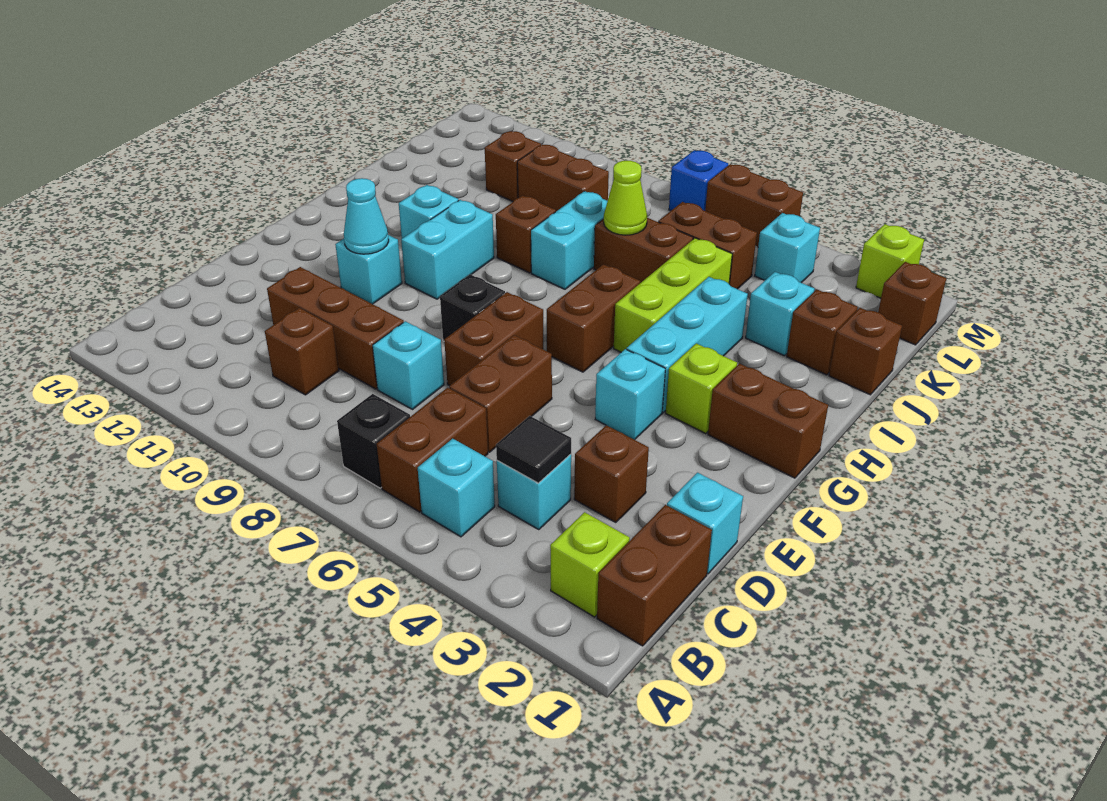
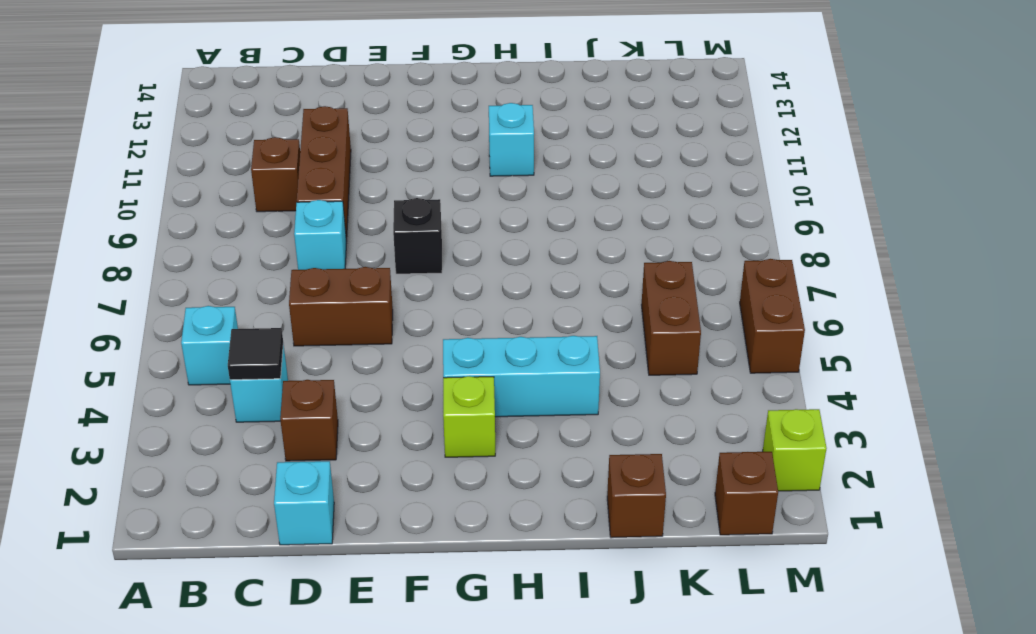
none -> brown brick B1:C1 level 1
none -> lime brick B2 level 1
none -> brown brick B6:C6 level 1
none -> black brick B7 level 1

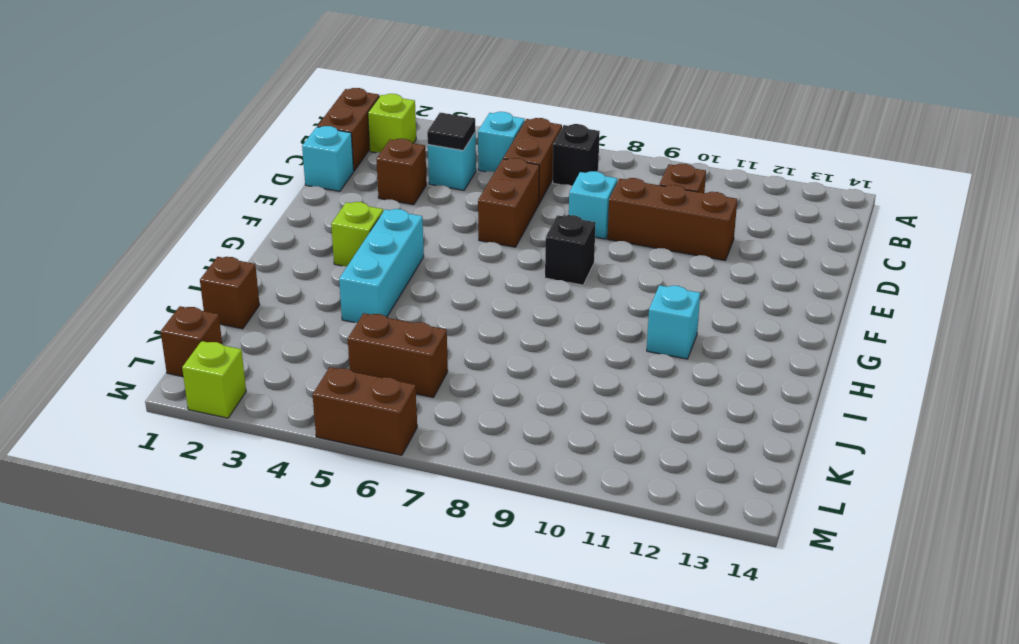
none -> brown brick E7:F7 level 1
none -> cyan brick F4 level 1
none -> cyan brick F11 level 1
none -> brown brick G1:G2 level 1

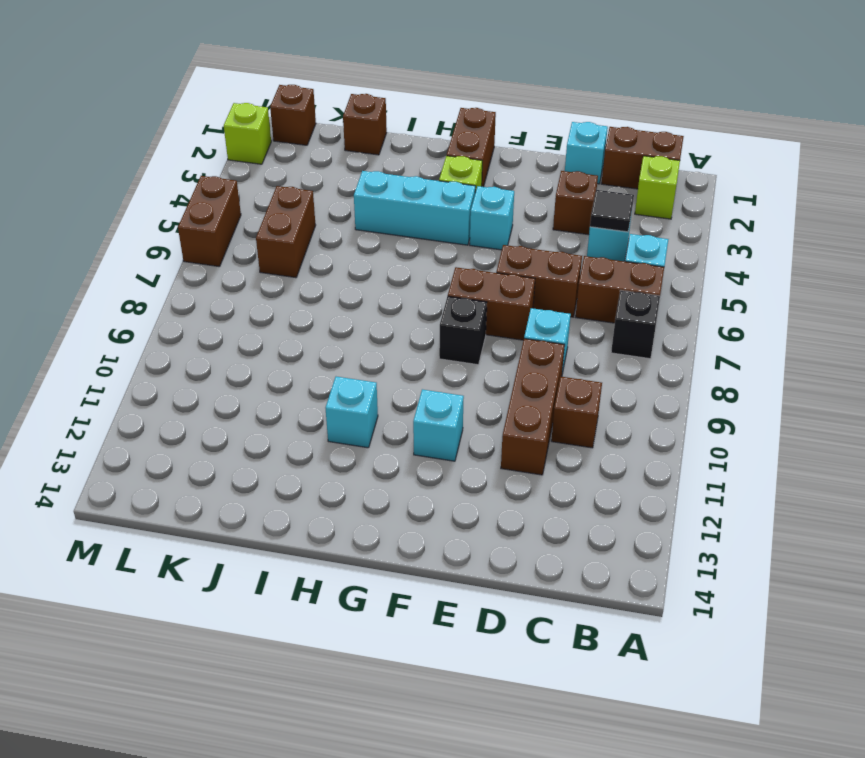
none -> brown brick G6:H6 level 1
none -> cyan brick G10:H10 level 1
none -> lime brick H5:J5 level 1
none -> cyan brick I8:J8 level 1

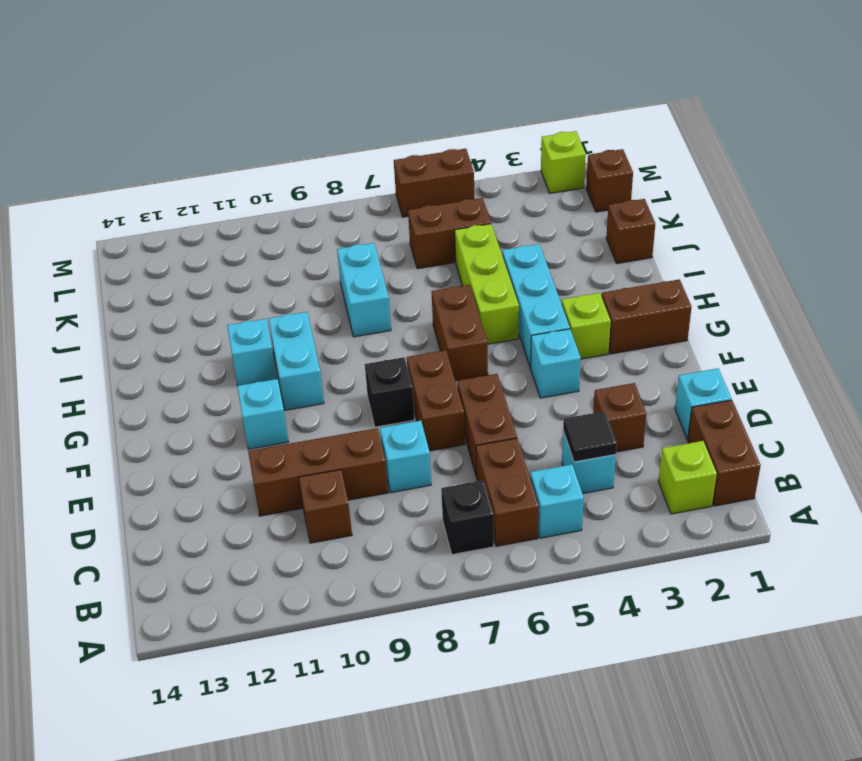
none -> brown brick I9 level 1
none -> brown brick J2 level 1
none -> cyan brick J3 level 1
none -> brown brick J6:J7 level 1

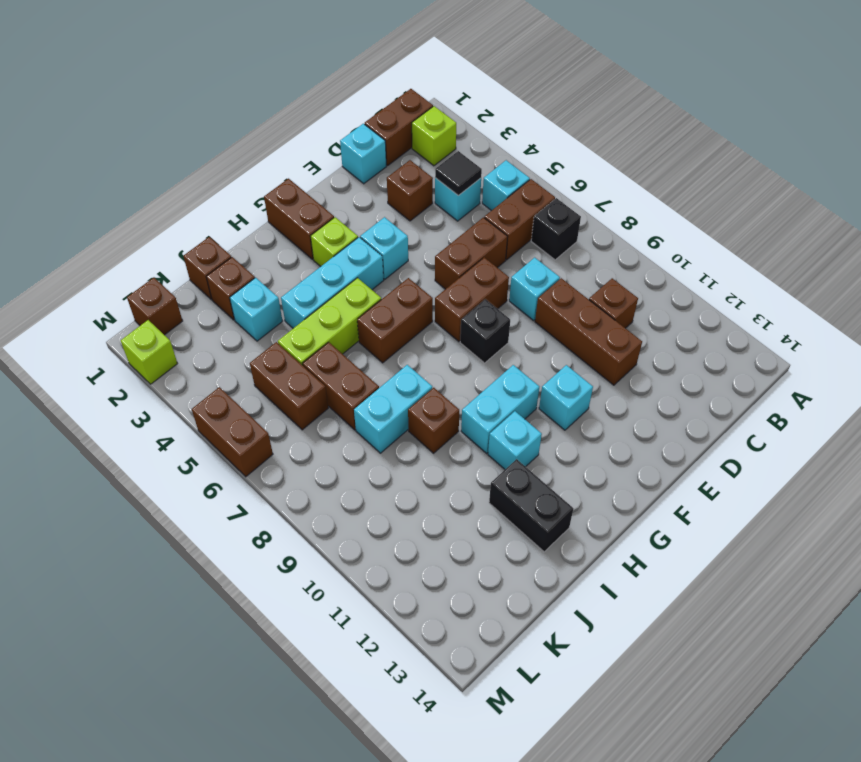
black brick I12:I13 level 1 -> none
none -> brown brick K9:K10 level 1
none -> brown brick K11 level 1
none -> cyan brick L4 level 1
none -> blue brick M7 level 1

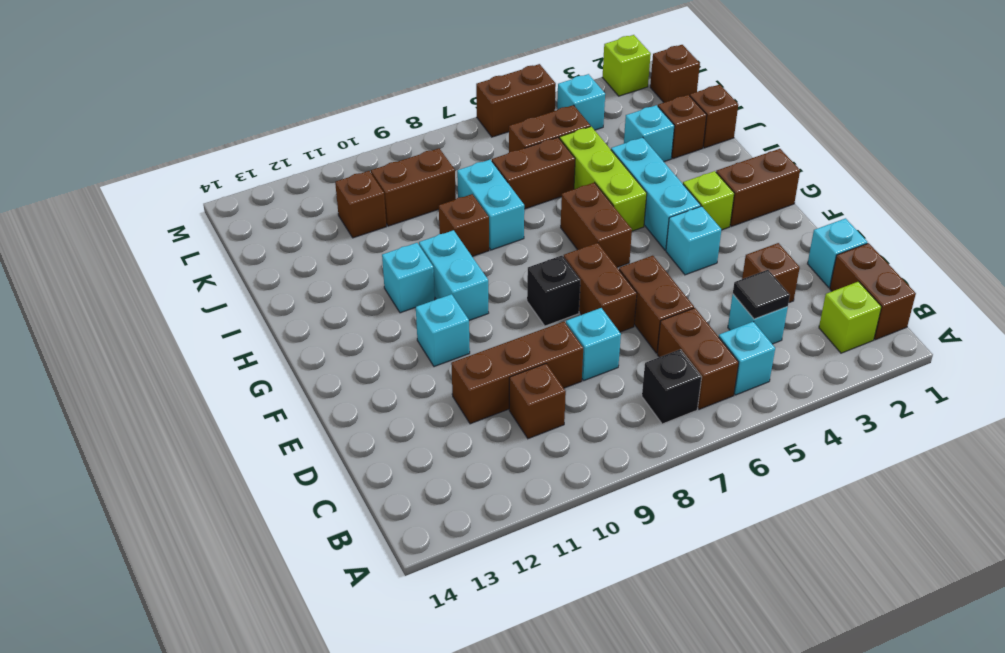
none -> blue brick M7 level 1
none -> cyan cone F11 level 2
none -> lime cone J7 level 2

